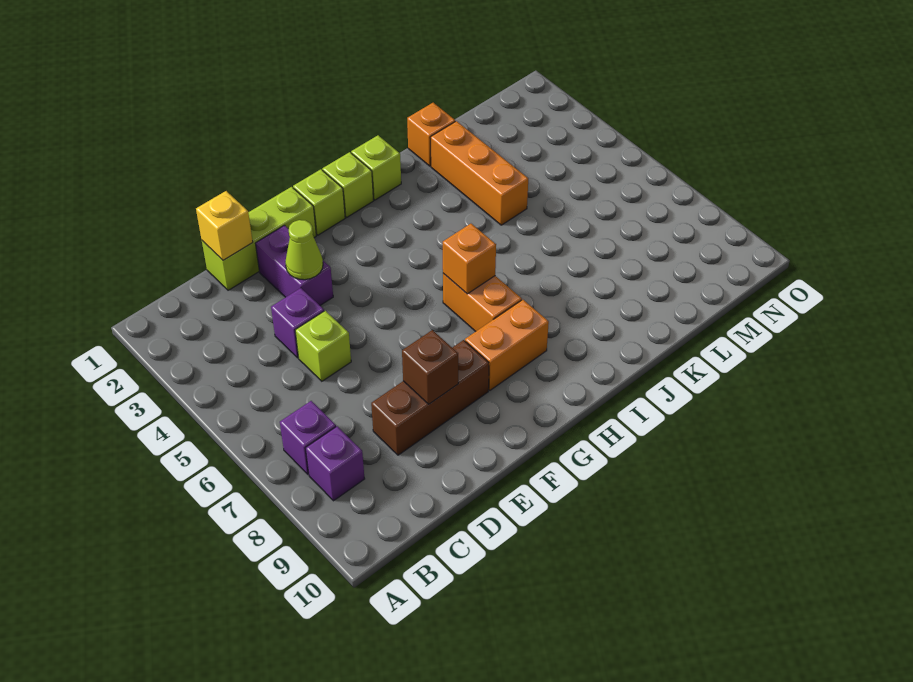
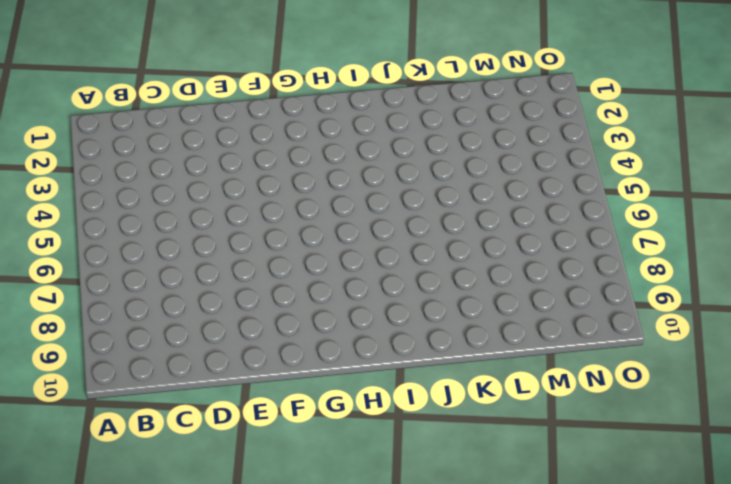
none -> purple brick B7 level 1
none -> purple brick B8 level 1
none -> lime brick D1:F1 level 1

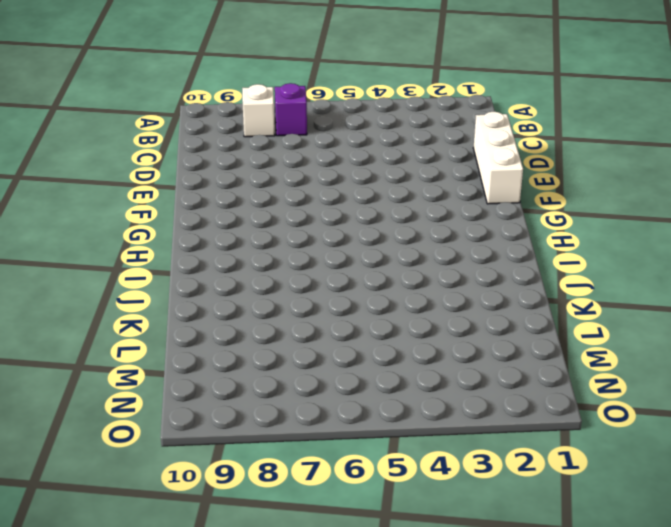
white brick B8 level 1 -> purple brick B8 level 1
white brick D1:F1 level 1 -> lime brick D1:F1 level 1
none -> purple brick D4 level 1
none -> lime brick D5 level 1
none -> brown brick D8:F8 level 1

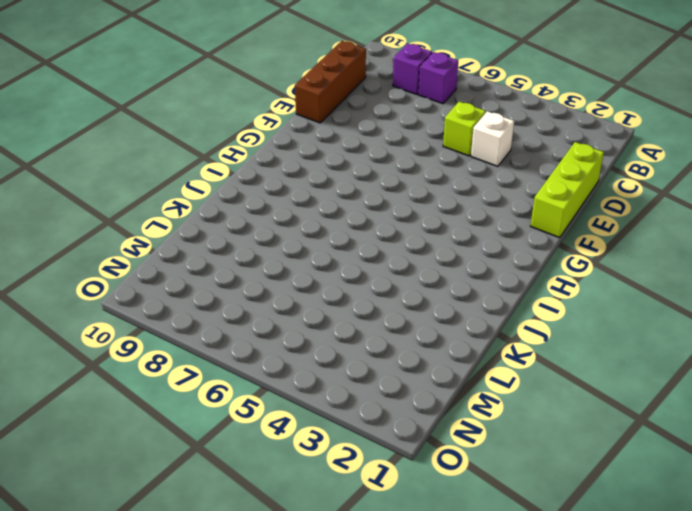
brown brick C10:E10 level 1 -> brown brick D8:F8 level 1
white brick D4 level 1 -> purple brick D4 level 1
none -> purple brick E2:E3 level 1
none -> lime brick G1 level 1
none -> orange brick G8:H8 level 1

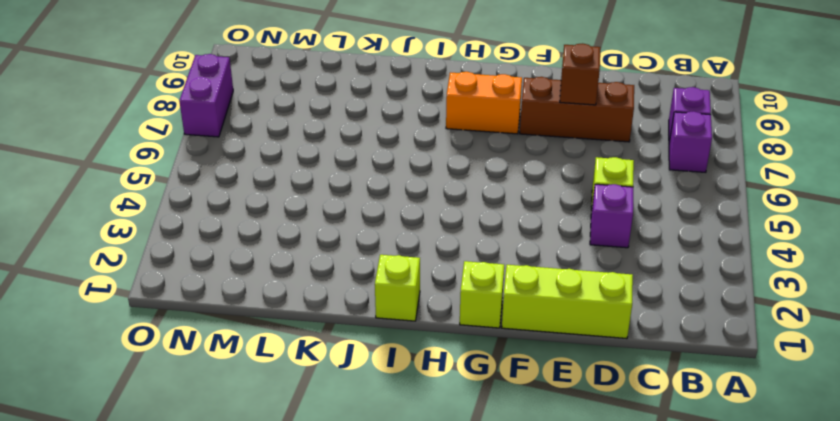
purple brick O7:O8 level 1 -> purple brick E2:E3 level 1
none -> lime brick H1 level 1
none -> orange brick H6:H7 level 1
none -> orange brick K1 level 1

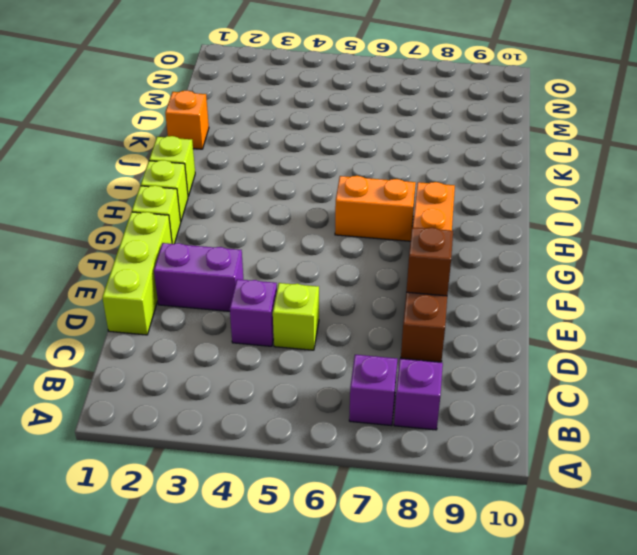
none -> orange brick K2:K4 level 1
none -> yellow brick D1 level 2
none -> lime cone E3 level 2

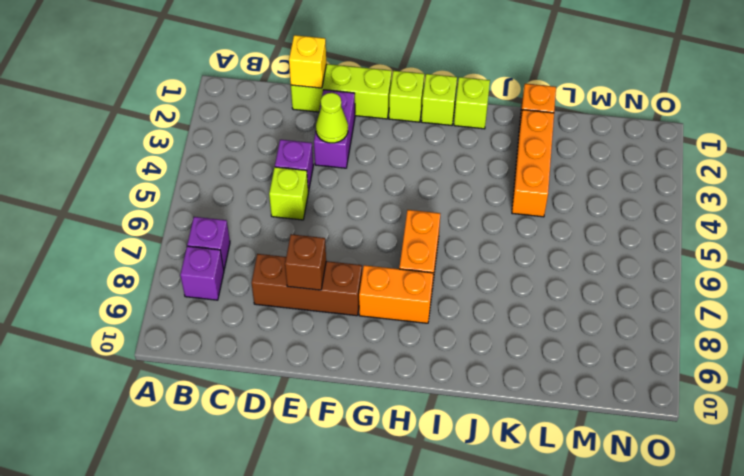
none -> orange brick H6 level 2

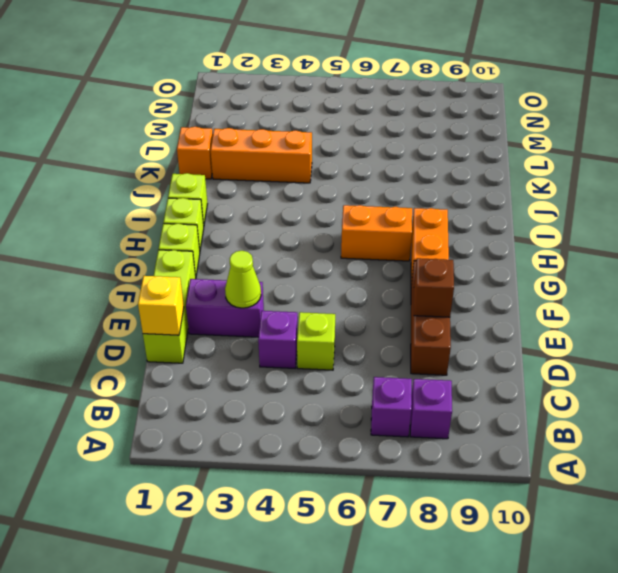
none -> orange brick H6 level 2

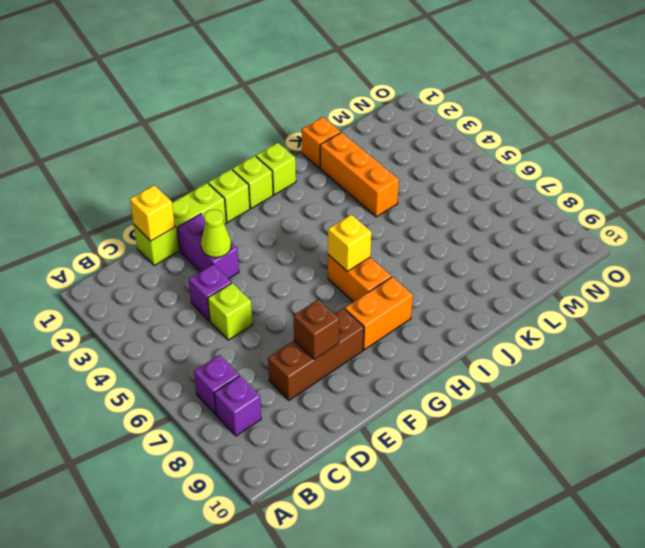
yellow brick H6 level 2 -> orange brick H6 level 2

